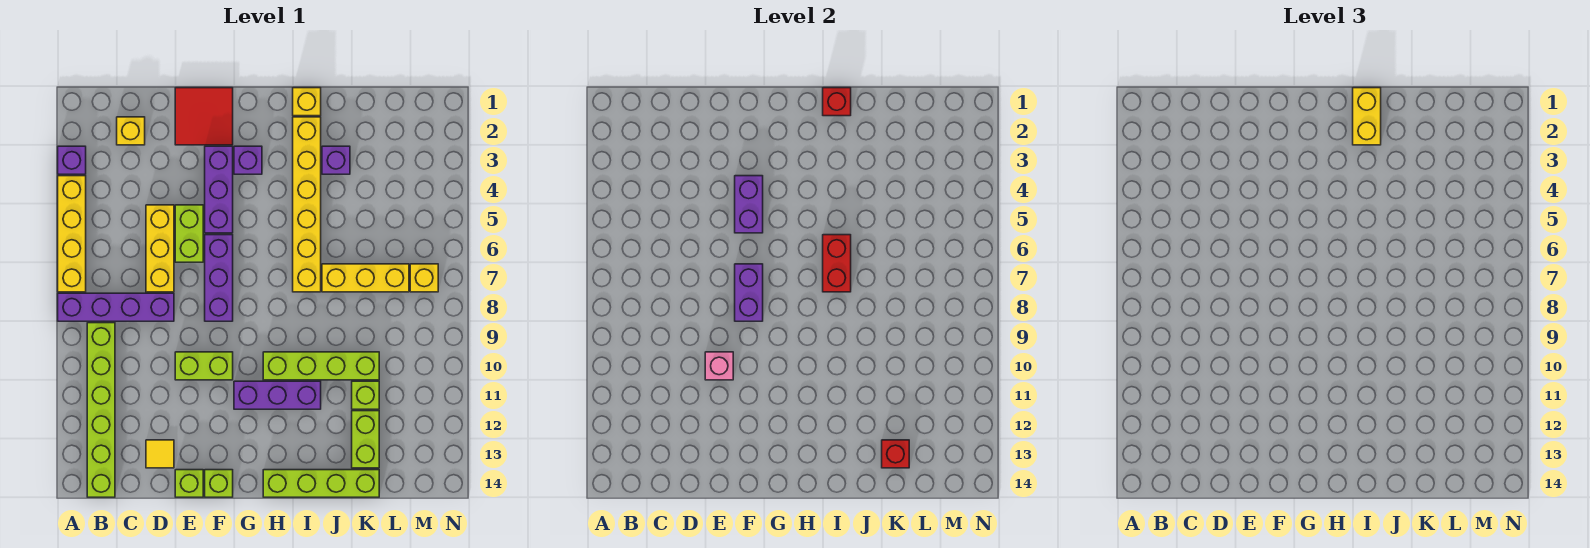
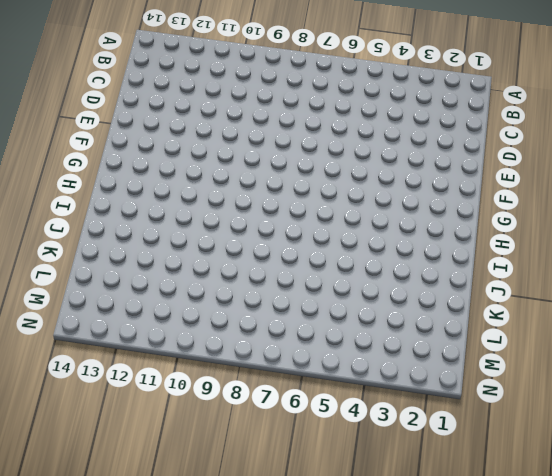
none -> purple brick A3 level 1
none -> yellow brick A4:A7 level 1
none -> purple brick A8:D8 level 1
none -> lime brick B9:B14 level 1

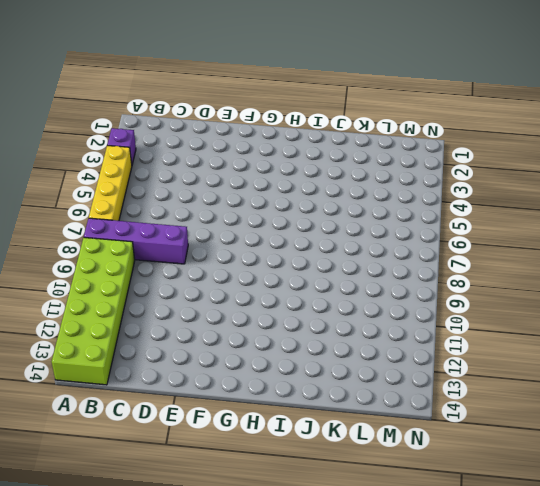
lime brick A9:B14 level 1 -> lime brick B9:B14 level 1
none -> yellow brick C2 level 1
none -> yellow brick D5:D7 level 1
none -> yellow tile D13 level 1
none -> red tile E1:F2 level 1

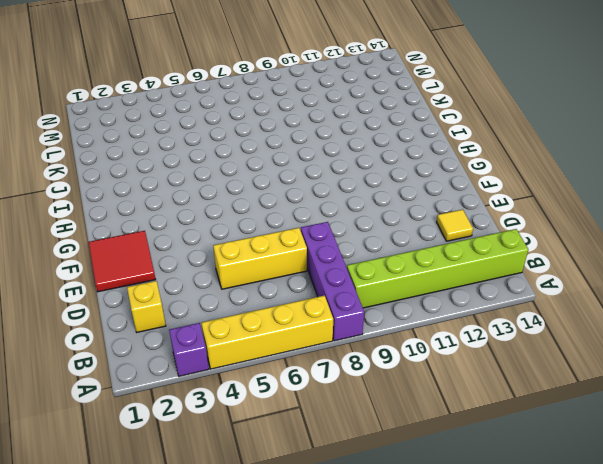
none -> lime brick E5:E6 level 1
none -> lime brick E10:F10 level 1
none -> lime brick E14 level 1
none -> purple brick F3:F5 level 1

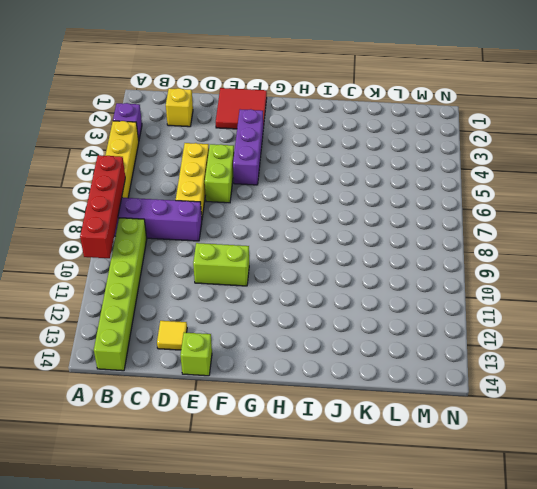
red brick A7:A10 level 2 -> none
none -> purple brick F6:F8 level 1
none -> lime brick F14 level 1
none -> purple brick G3 level 1
none -> purple brick G11:I11 level 1

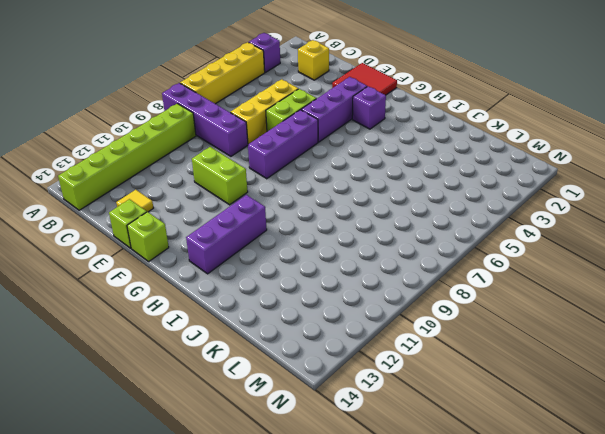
purple brick H11:H13 level 1 -> purple brick G11:I11 level 1
none -> lime brick H10:K10 level 1
none -> lime brick H14:K14 level 1
none -> yellow brick I1 level 1
none -> yellow brick I2:I7 level 1

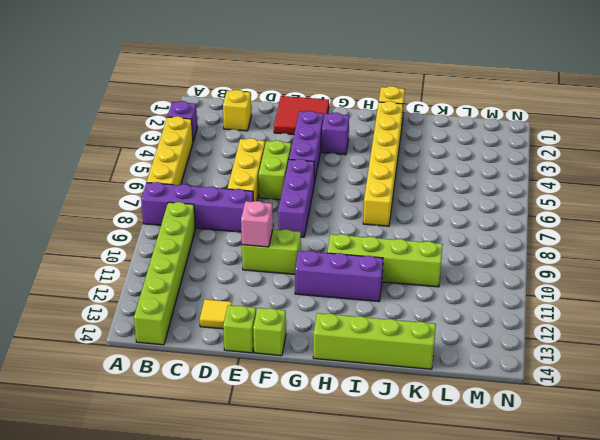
none -> purple brick J3 level 1
none -> yellow brick J7:L7 level 1
none -> lime brick K11 level 1
none -> lime brick K12:K13 level 1

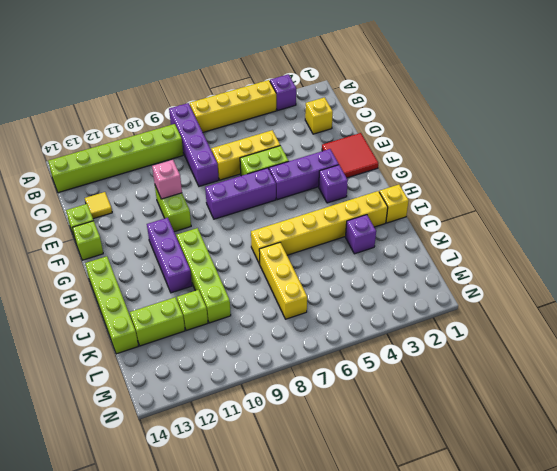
none -> yellow brick M7 level 1
none -> purple brick F4:F5 level 2
none -> purple brick F7:F8 level 2
none -> red brick I1 level 2

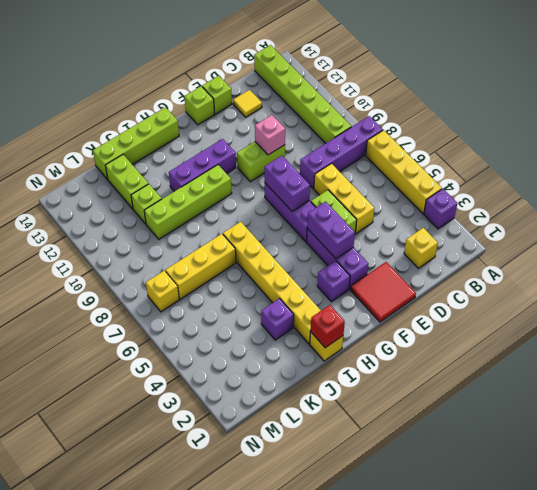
none -> red brick I6:I7 level 2
none -> red brick K13 level 2
none -> yellow brick I1:I2 level 3

